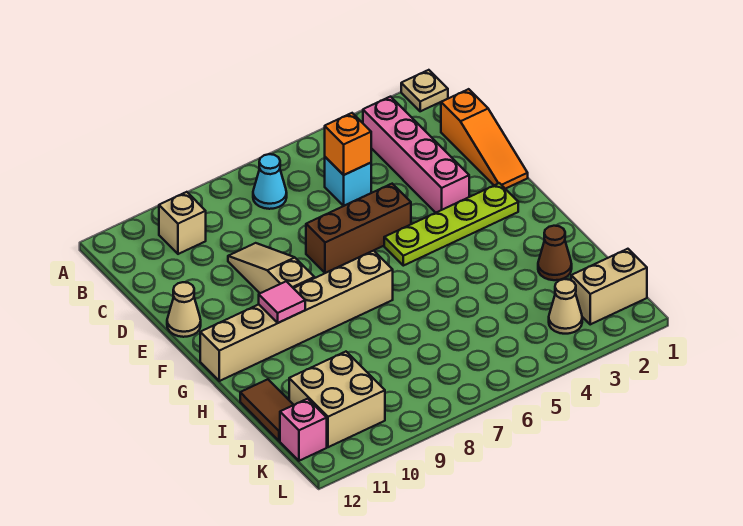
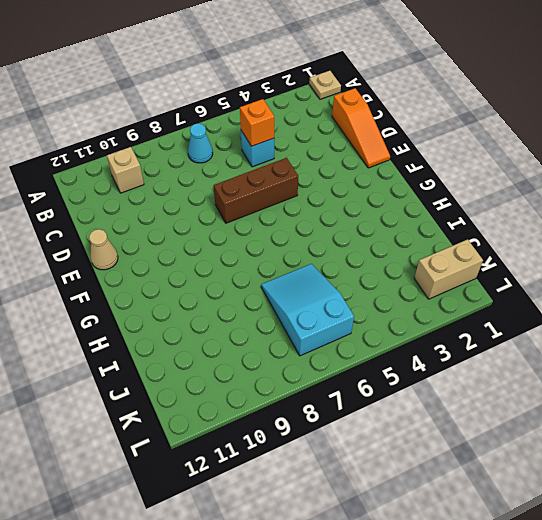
cyan slope I6:K7 level 1 top K -> none
none -> pink brick B3:E3 level 1
none -> tan slope D9:F9 level 1 top F
none -> lime plate F2:F5 level 1

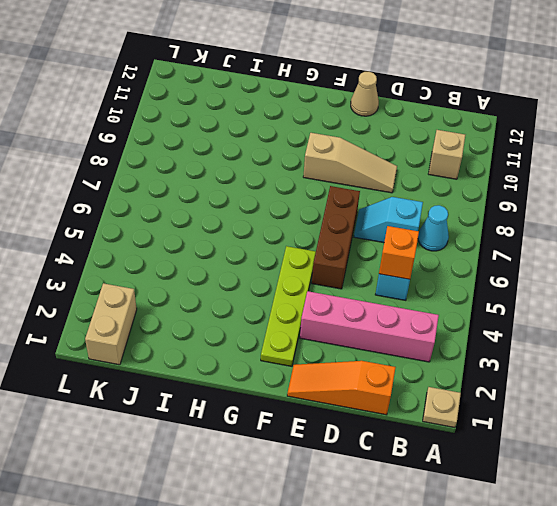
cyan slope C7:D7 level 1 top C -> none
none -> tan brick G7:G12 level 1
none -> brown cone I2 level 1
none -> brown tile I12:J12 level 1

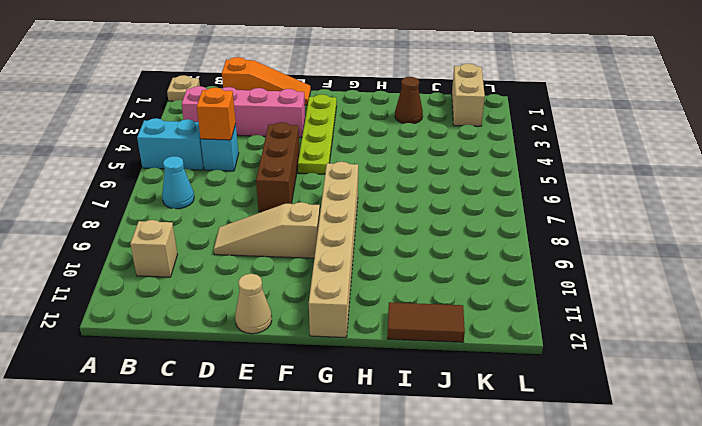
cyan brick A5:B5 level 1 -> none
none -> tan brick J10:K11 level 1
none -> tan cone K3 level 1
none -> pink brick K12 level 1

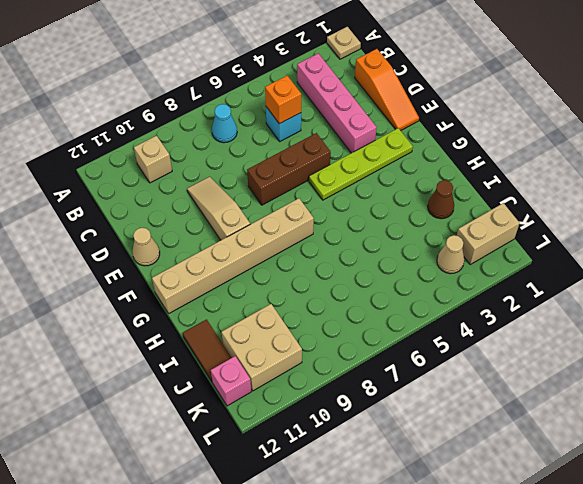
none -> pink tile G10 level 2

